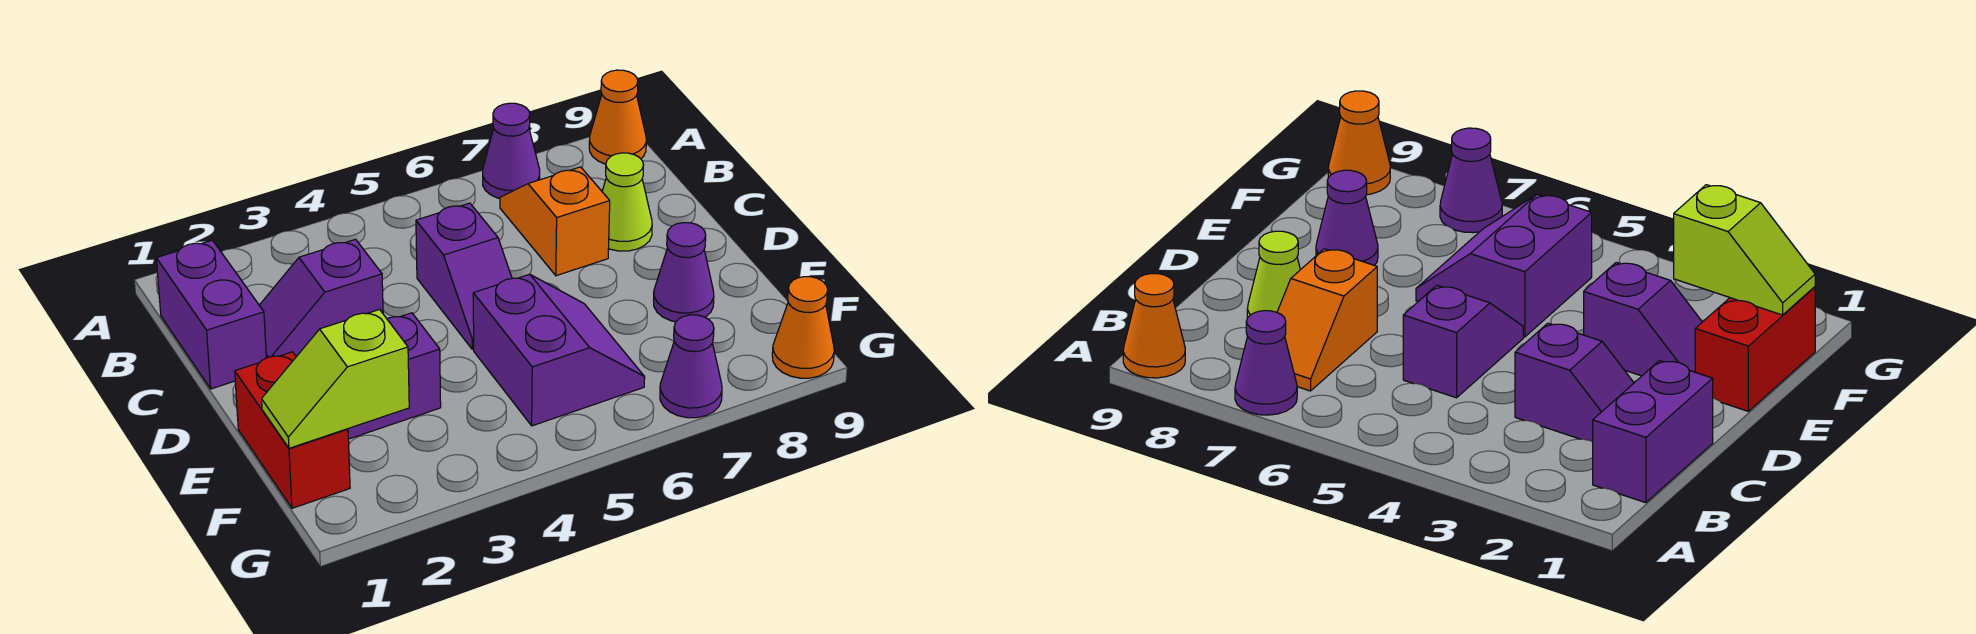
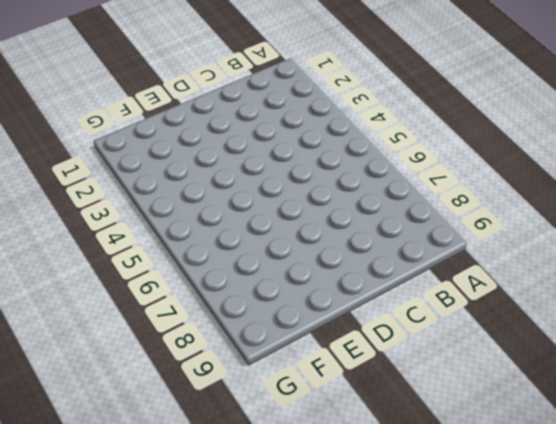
none -> purple cone A7 level 1
none -> orange cone A9 level 1
none -> purple brick B1:C1 level 1

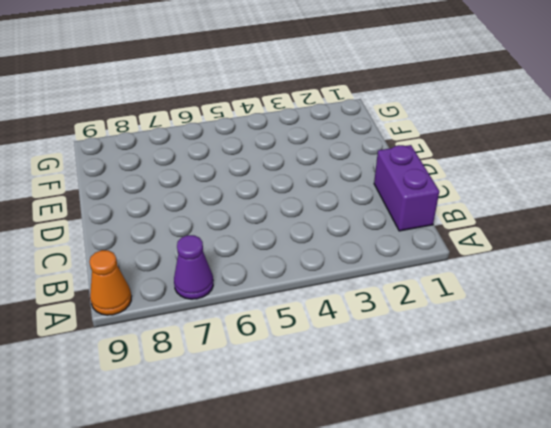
none -> orange slope B7:C7 level 1 top C
none -> purple slope C2:C3 level 1 top 3
none -> purple slope C5:D5 level 1 top C

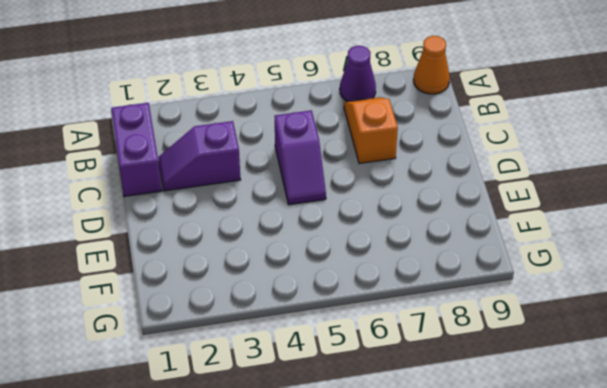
none -> lime cone C8 level 1
none -> red brick E1:F1 level 1
none -> purple slope E2:E3 level 1 top 3

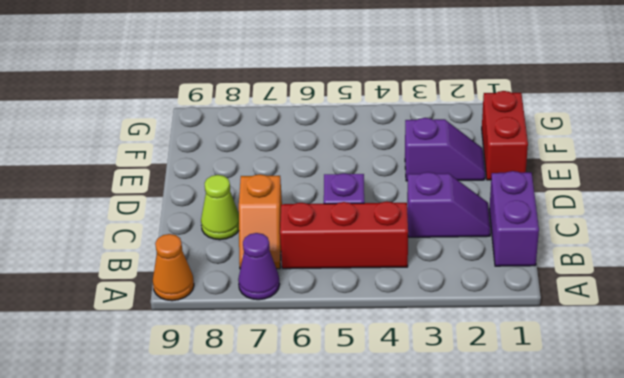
red brick B4:B6 level 1 -> none
none -> purple slope E5:F6 level 1 top 5
none -> purple cone E8 level 1
none -> purple cone G7 level 1

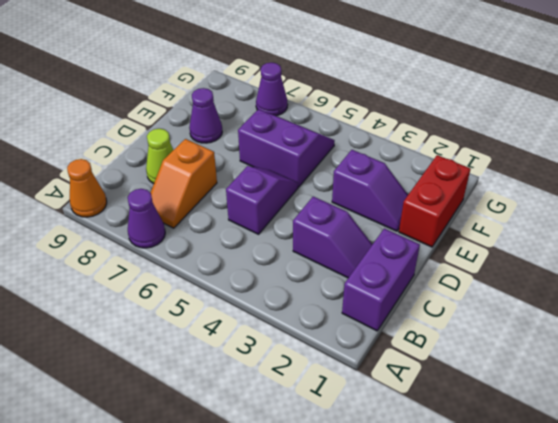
purple slope E5:F6 level 1 top E -> purple slope E5:F6 level 1 top 5
none -> orange cone G9 level 1
none -> lime slope F1:F2 level 2 top 2

